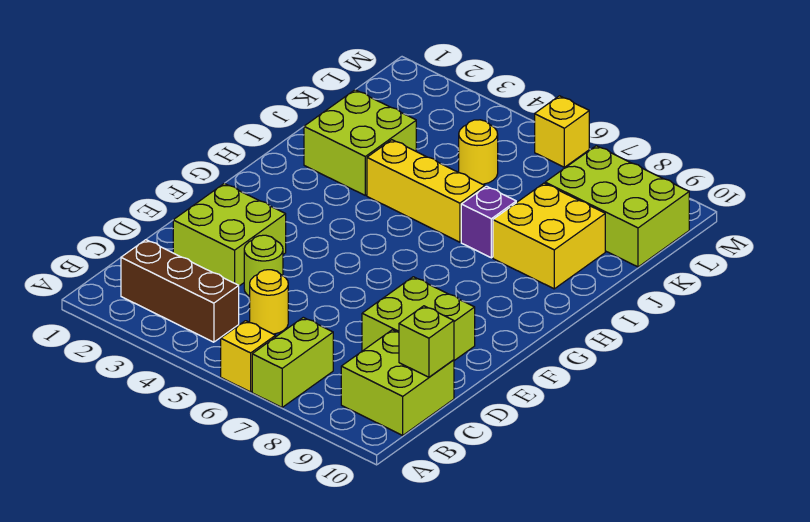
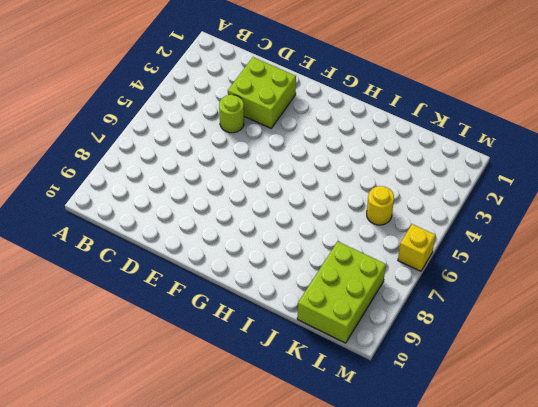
none -> yellow brick A6 level 1
none -> lime brick A7:B7 level 1
none -> brown brick B2:B4 level 1

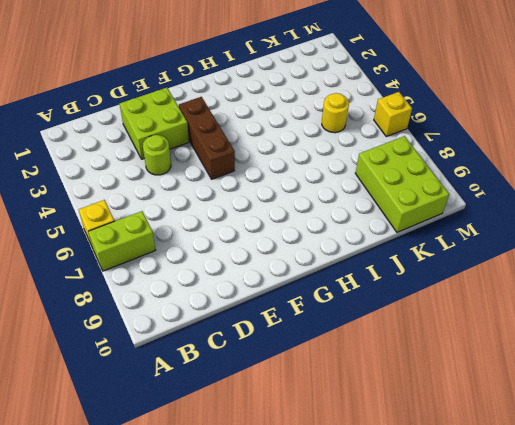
brown brick F3:F5 level 1 -> brown brick B2:B4 level 1
none -> lime brick B9:C10 level 1
none -> yellow round brick C5 level 1
none -> lime brick D8:E9 level 1

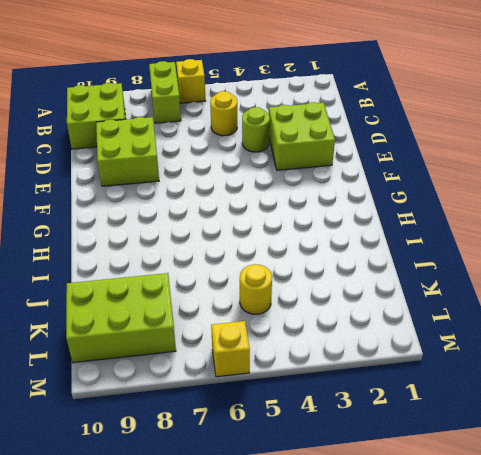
none -> brown brick B2:B4 level 1
none -> lime brick I2:J3 level 1
none -> yellow brick I4:I6 level 1

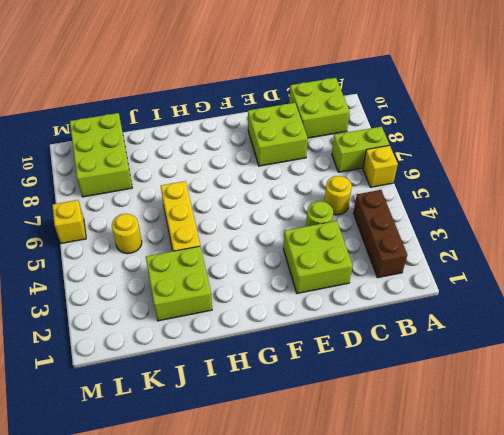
none -> purple brick I7 level 1
none -> yellow brick I8:J9 level 1
none -> lime brick C10 level 2

